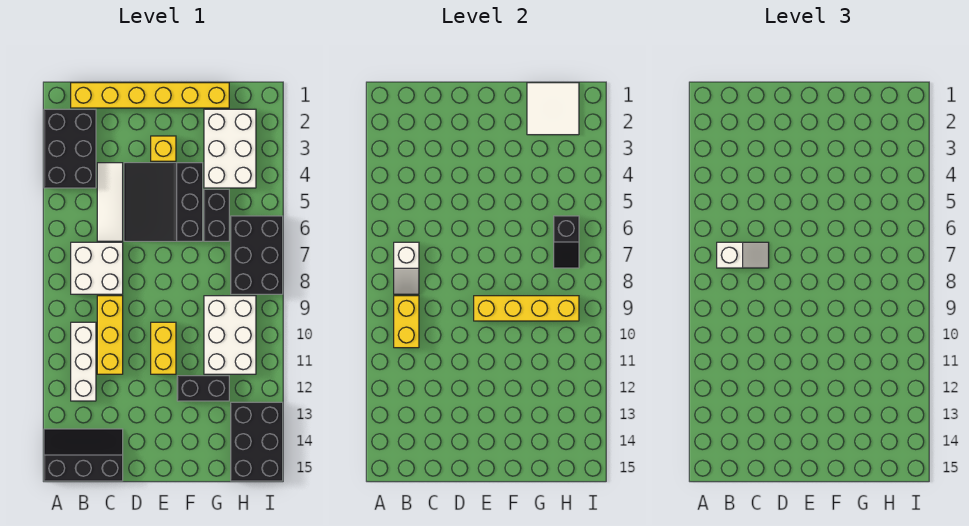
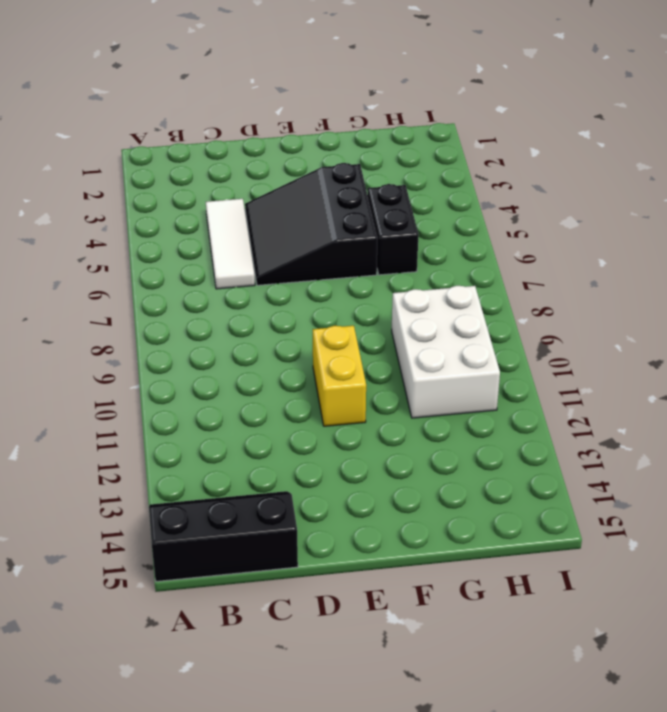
none -> black brick A2:B4 level 1
none -> yellow brick B1:G1 level 1
none -> white brick B7:C8 level 1

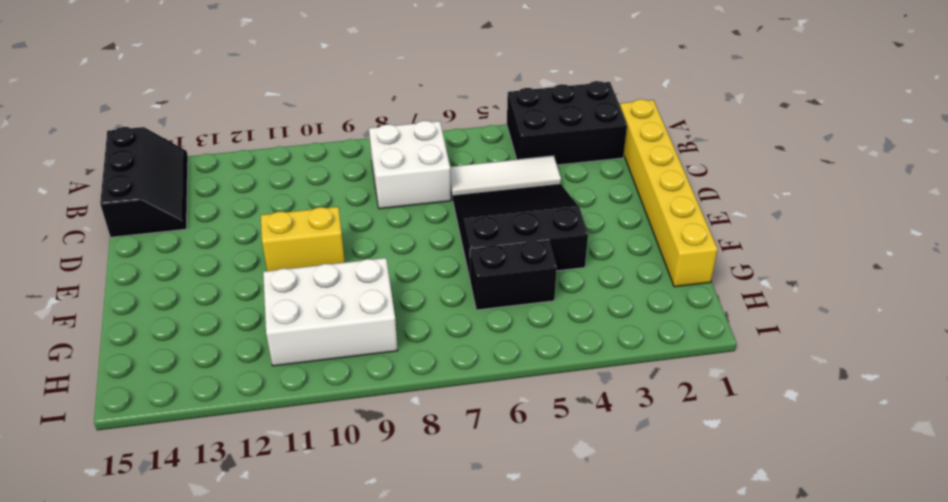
none -> white brick B10:B12 level 1
none -> yellow brick C9:C11 level 1
none -> yellow brick E3 level 1

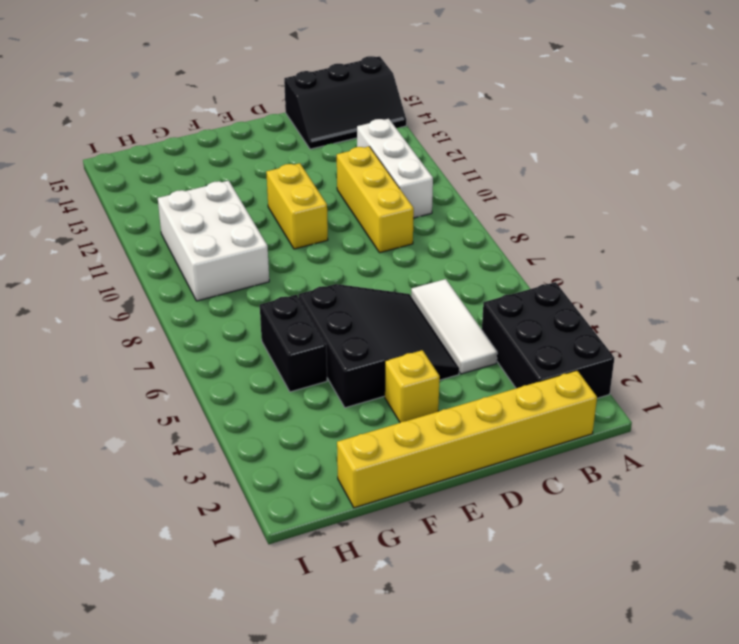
none -> white brick B7:C8 level 1
none -> black brick F12:G12 level 1
none -> white brick G2:H4 level 1

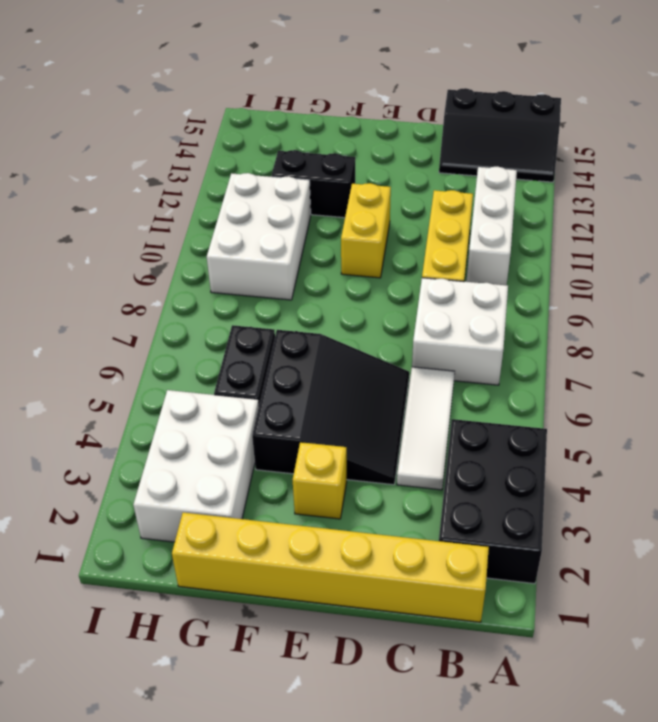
none -> black brick H6:I8 level 1
none -> black brick H13:I15 level 1
none -> white slope B7:B8 level 2 top 7

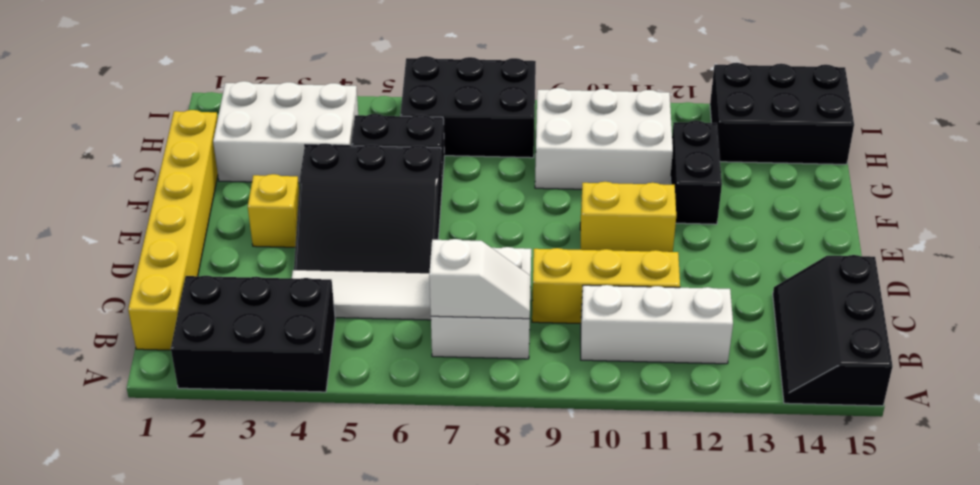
none -> yellow brick B9:B10 level 2
none -> yellow brick E9:H9 level 2
none -> white tile G1:H2 level 2

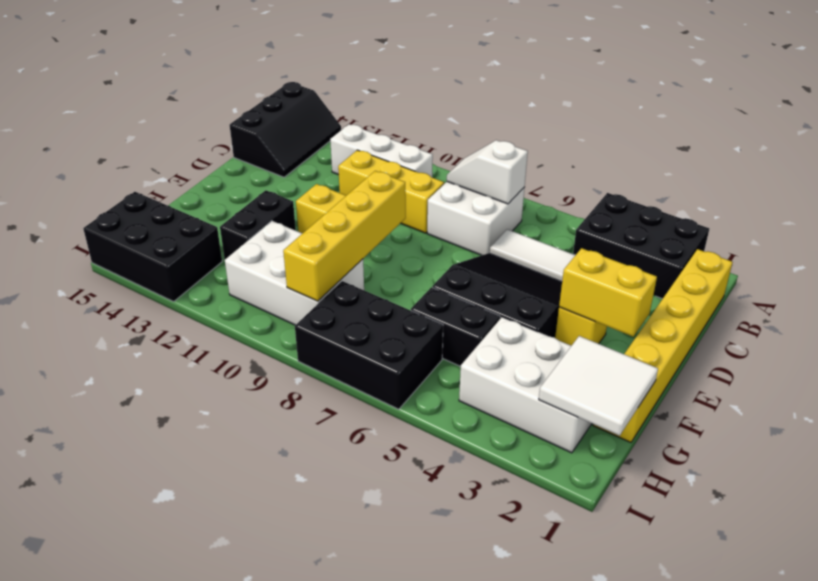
yellow brick E2:E3 level 2 -> yellow brick B9:B10 level 2
none -> black slope H6:H7 level 2 top 6
none -> white slope B7:C7 level 3 top B

